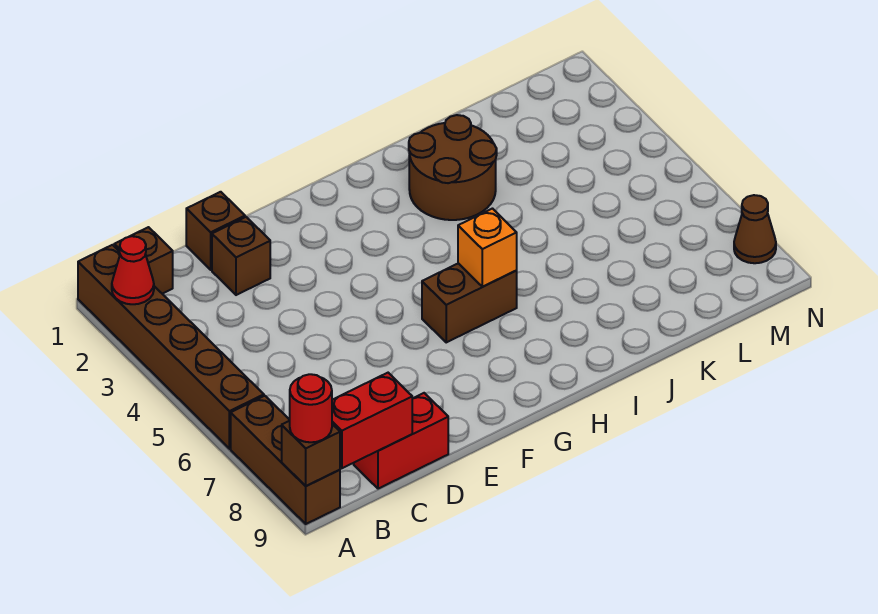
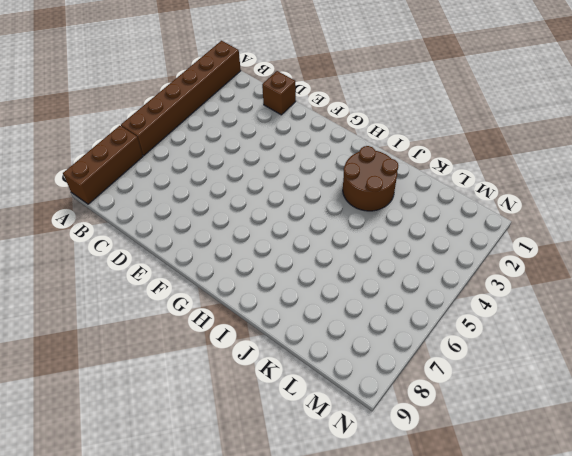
none -> brown brick B1 level 1
none -> red brick C9:D9 level 1
none -> brown brick D2 level 1

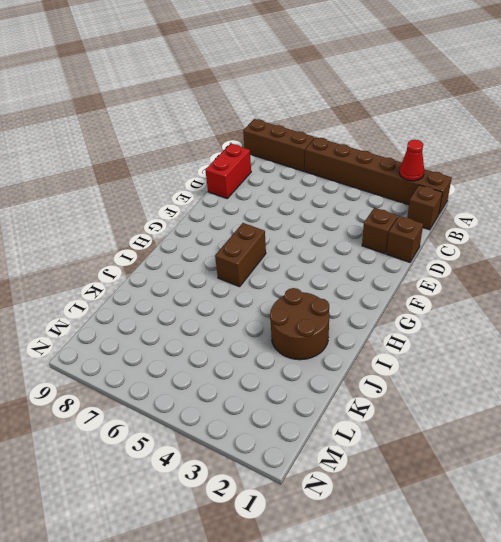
none -> brown cone N8 level 1
none -> brown brick A9 level 2
none -> red brick B9:C9 level 2

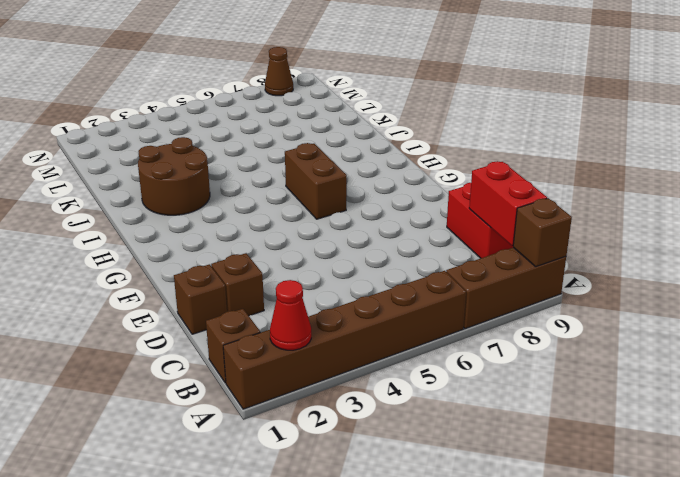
none -> orange brick H6 level 2
none -> red round brick A9 level 3

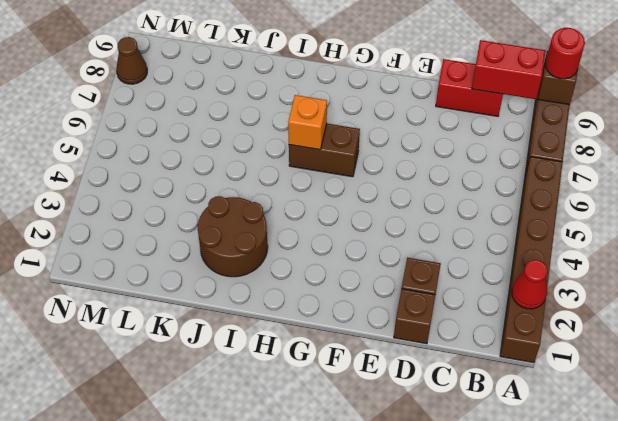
none -> brown brick B1 level 1

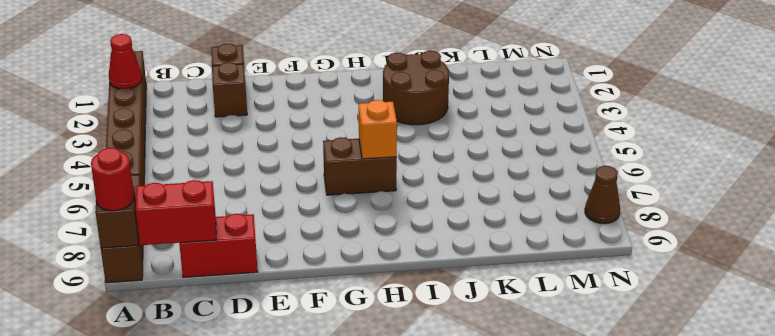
none -> brown brick B1 level 1

